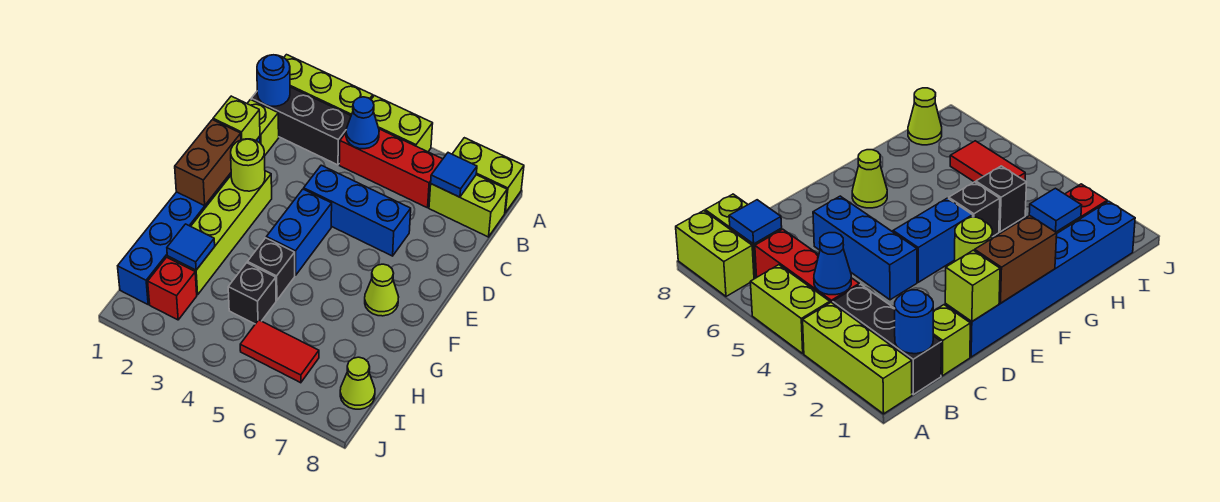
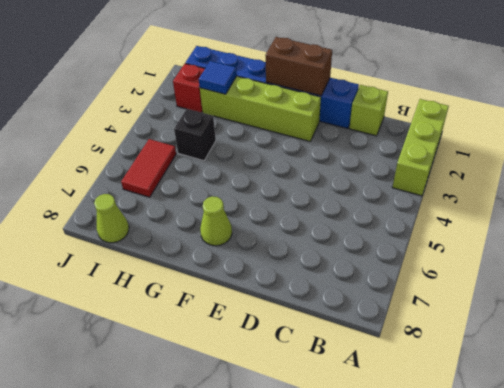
none -> lime brick A4:A5 level 1
none -> lime brick A7:A8 level 1
none -> black brick B1:B3 level 1

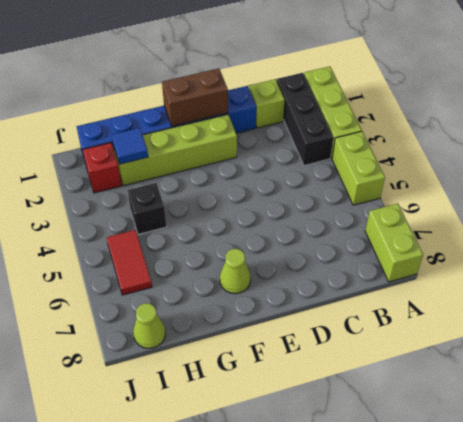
none -> red brick B4:B6 level 1
none -> lime brick B7:B8 level 1
none -> blue brick D4:D6 level 1

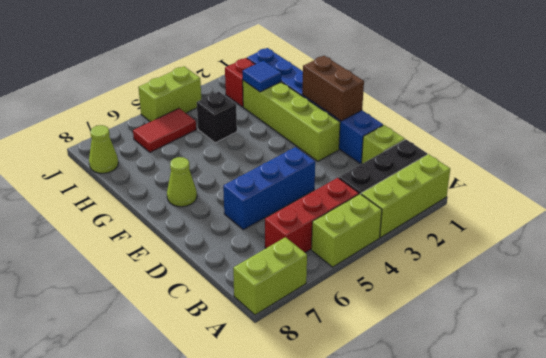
lime brick J4:J5 level 1 -> lime brick B7:B8 level 1
none -> blue brick E4:F4 level 1
none -> black brick G4 level 1
none -> blue round brick B1 level 2

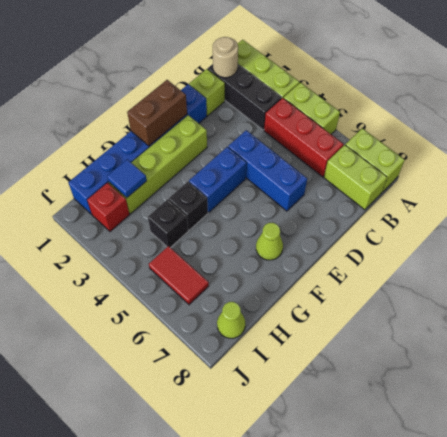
tan round brick B1 level 2 -> blue round brick B1 level 2
none -> blue cone B4 level 2
none -> blue tile B7 level 2
none -> lime brick D1 level 2

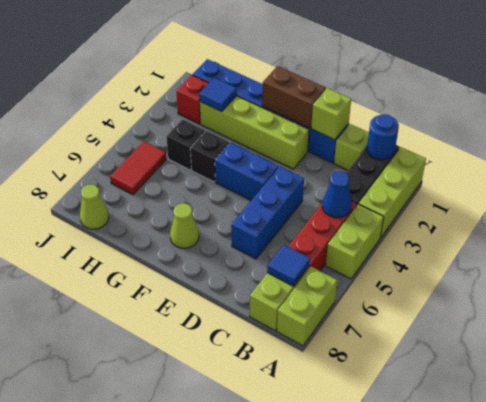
none -> lime round brick E2 level 2

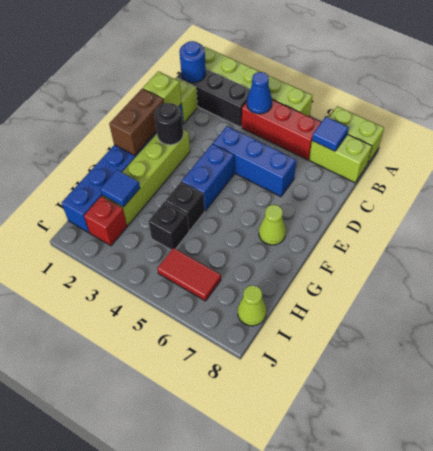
black round brick E2 level 2 -> lime round brick E2 level 2

